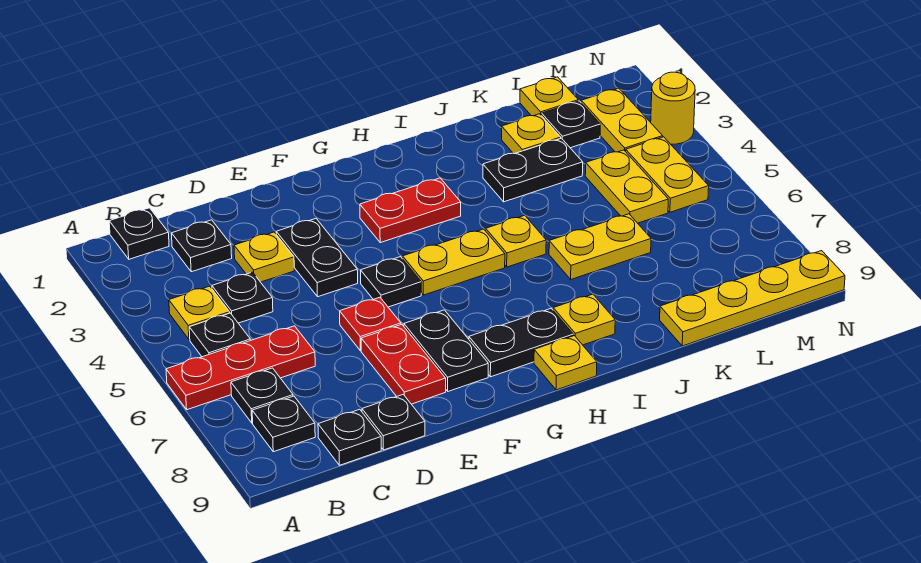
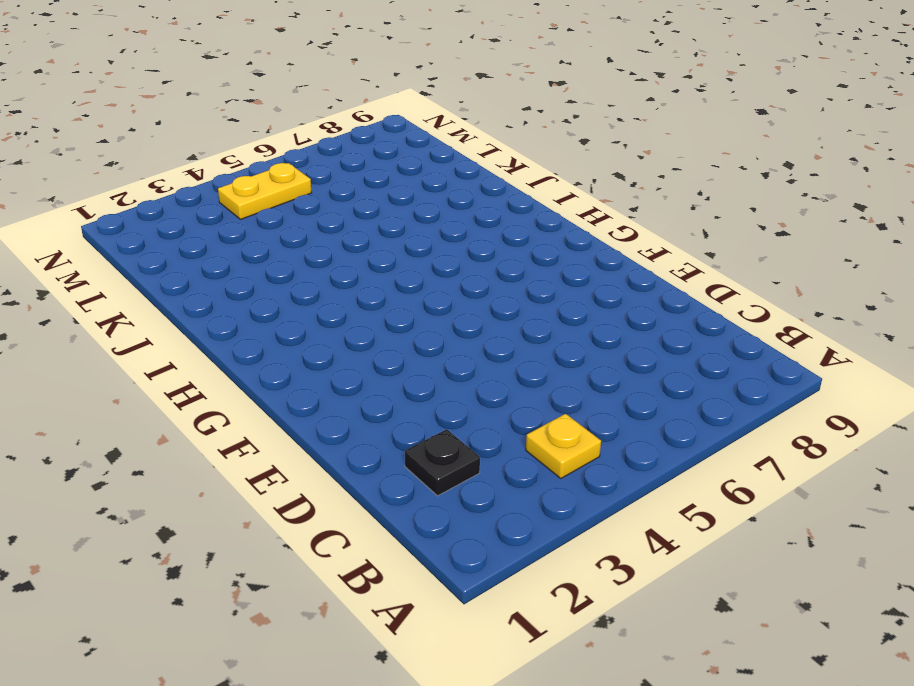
none -> red plate A6:C6 level 1
none -> black plate B1 level 1
none -> black plate B5 level 1
none -> black plate B7 level 1

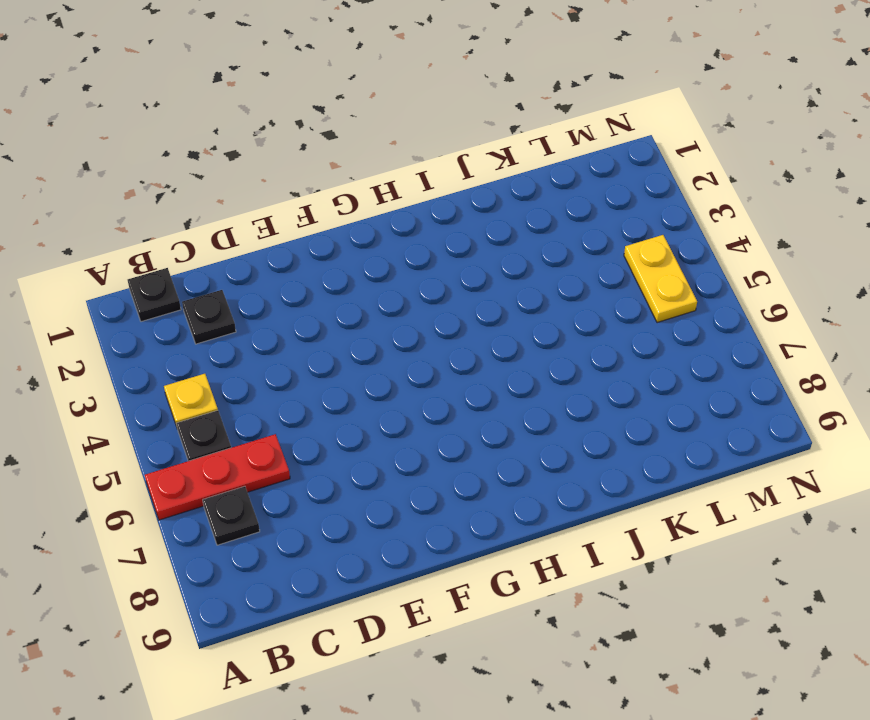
none -> black plate B8 level 1
none -> black plate C4 level 1
none -> black plate C9 level 1
none -> yellow plate D3 level 1

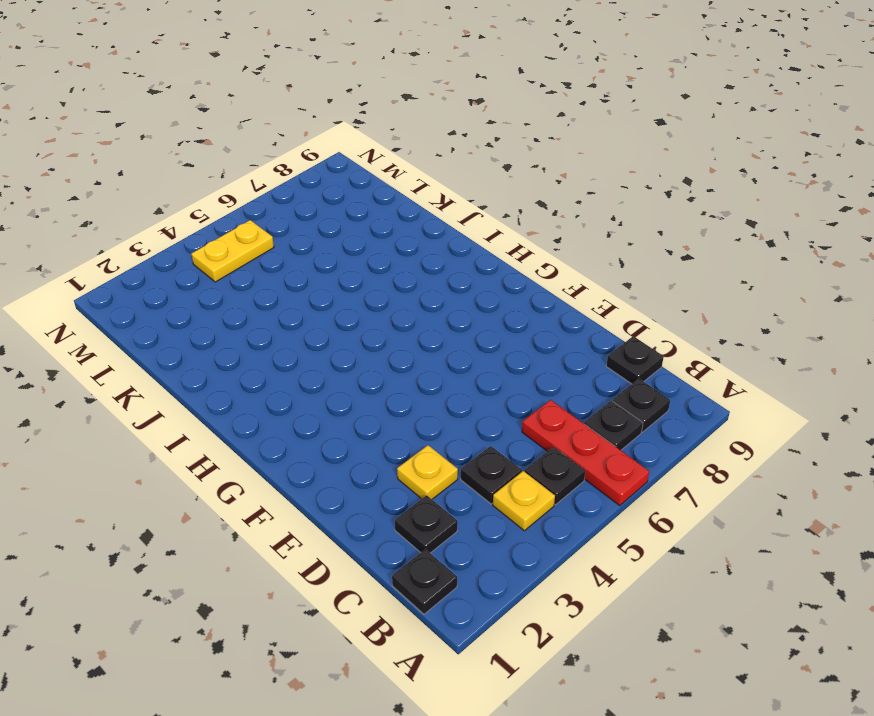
none -> black plate D9 level 1
none -> black plate E3:E4 level 1
none -> red plate E6 level 1
none -> red plate E7:E8 level 1

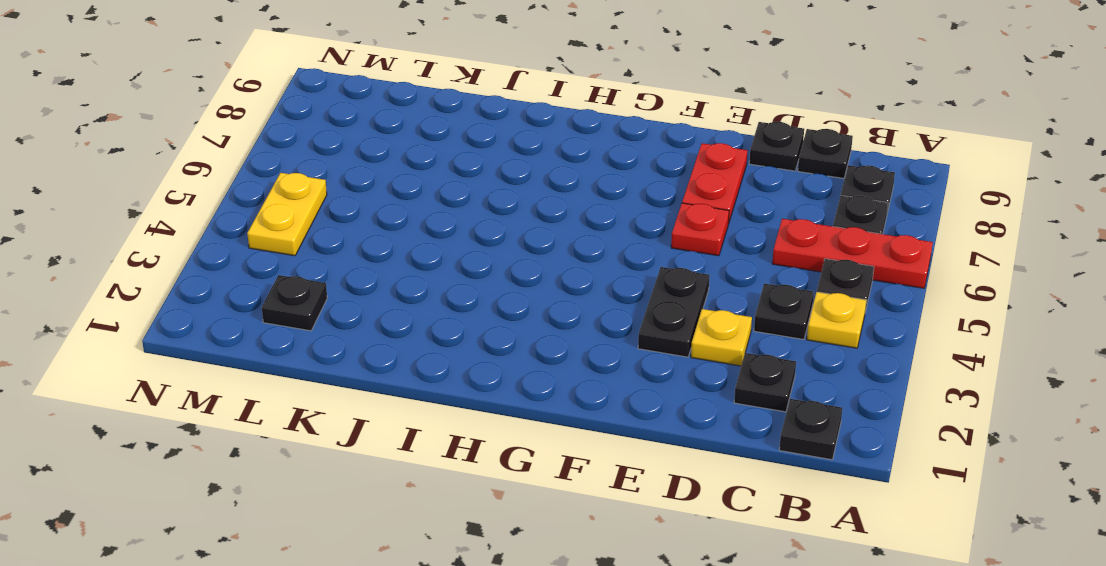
none -> black plate F5 level 1
none -> black plate F7:F8 level 1
none -> red plate G3:H3 level 1
none -> yellow plate G5:H5 level 1

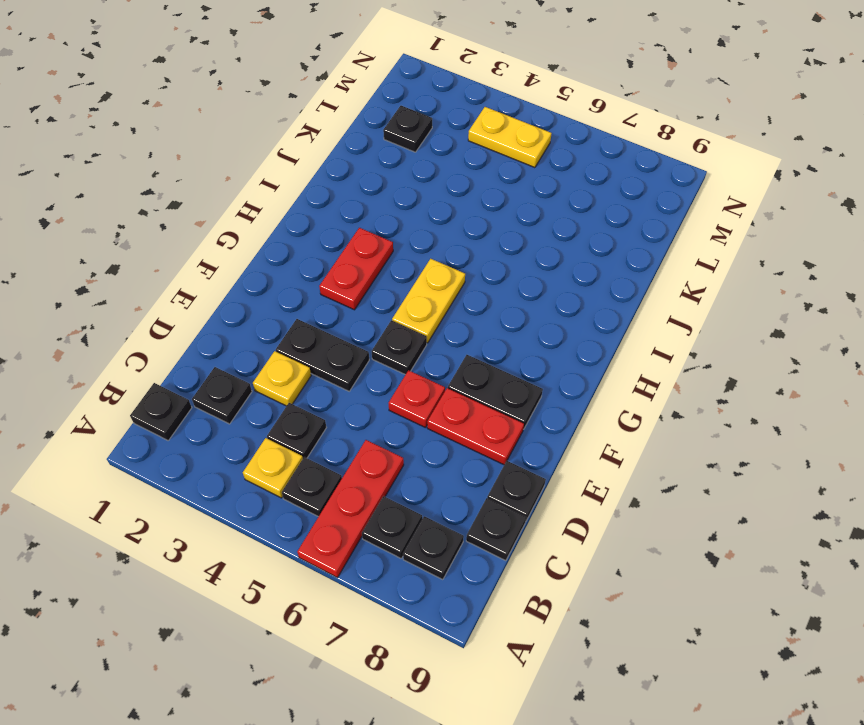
none -> black plate G8:H8 level 1
none -> yellow plate H9 level 1
none -> yellow plate I5 level 1
none -> yellow plate I8 level 1

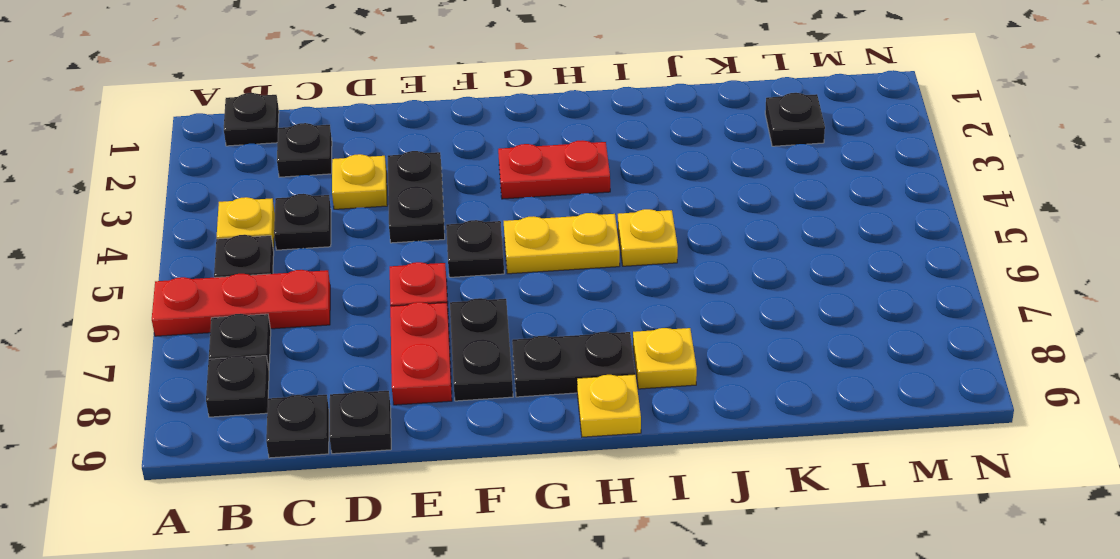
none -> black plate J3:K3 level 1
none -> yellow plate J6:K6 level 1
none -> yellow plate K2 level 1
none -> yellow plate K9:N9 level 1

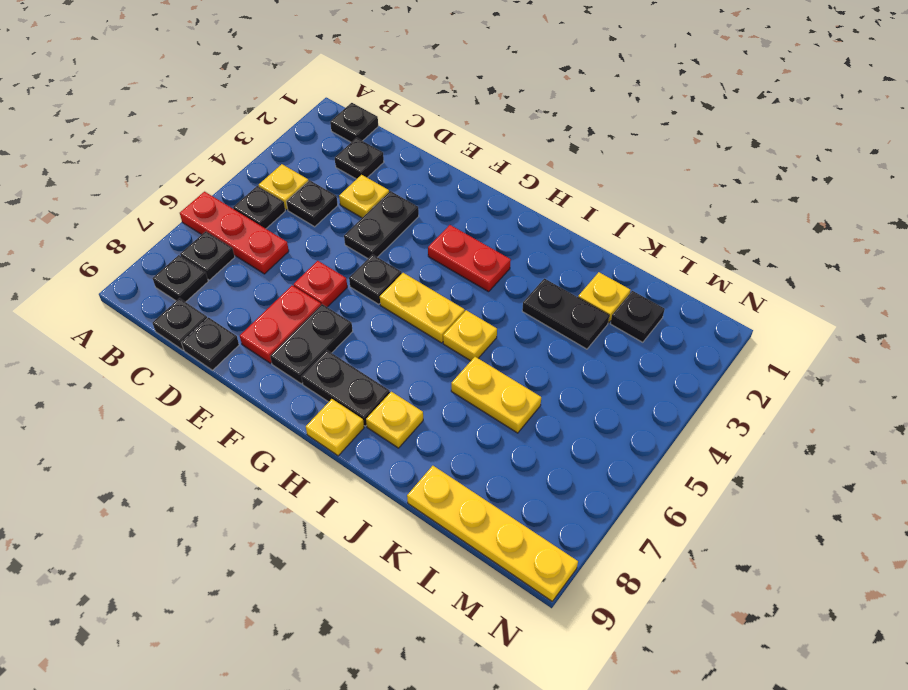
none -> yellow plate L1 level 1
none -> yellow plate L4:L5 level 1
none -> yellow plate M2:M3 level 1
none -> yellow plate M4:M5 level 1

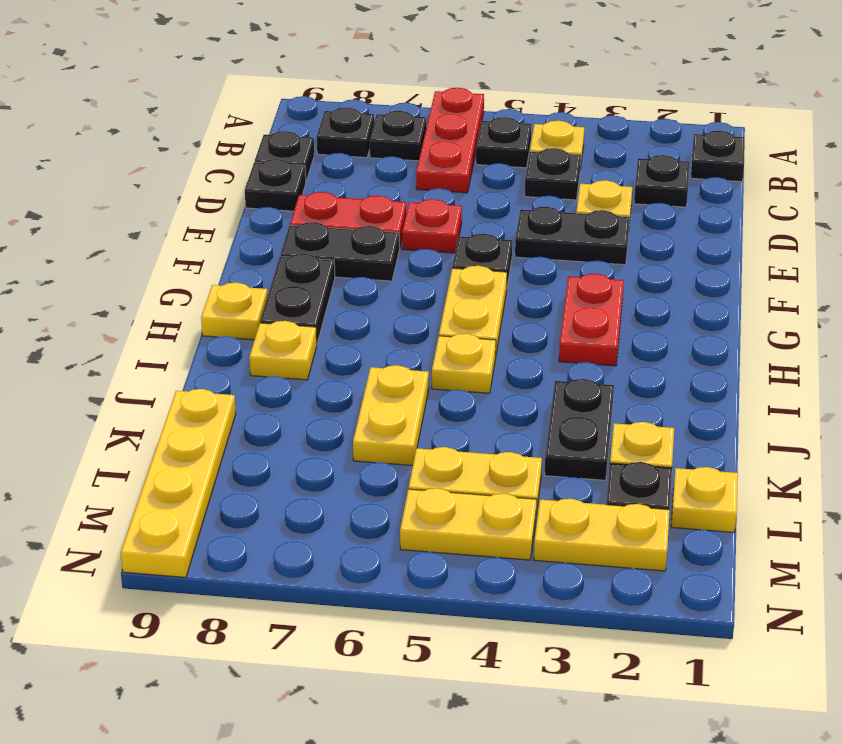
none -> yellow round brick N3 level 1

